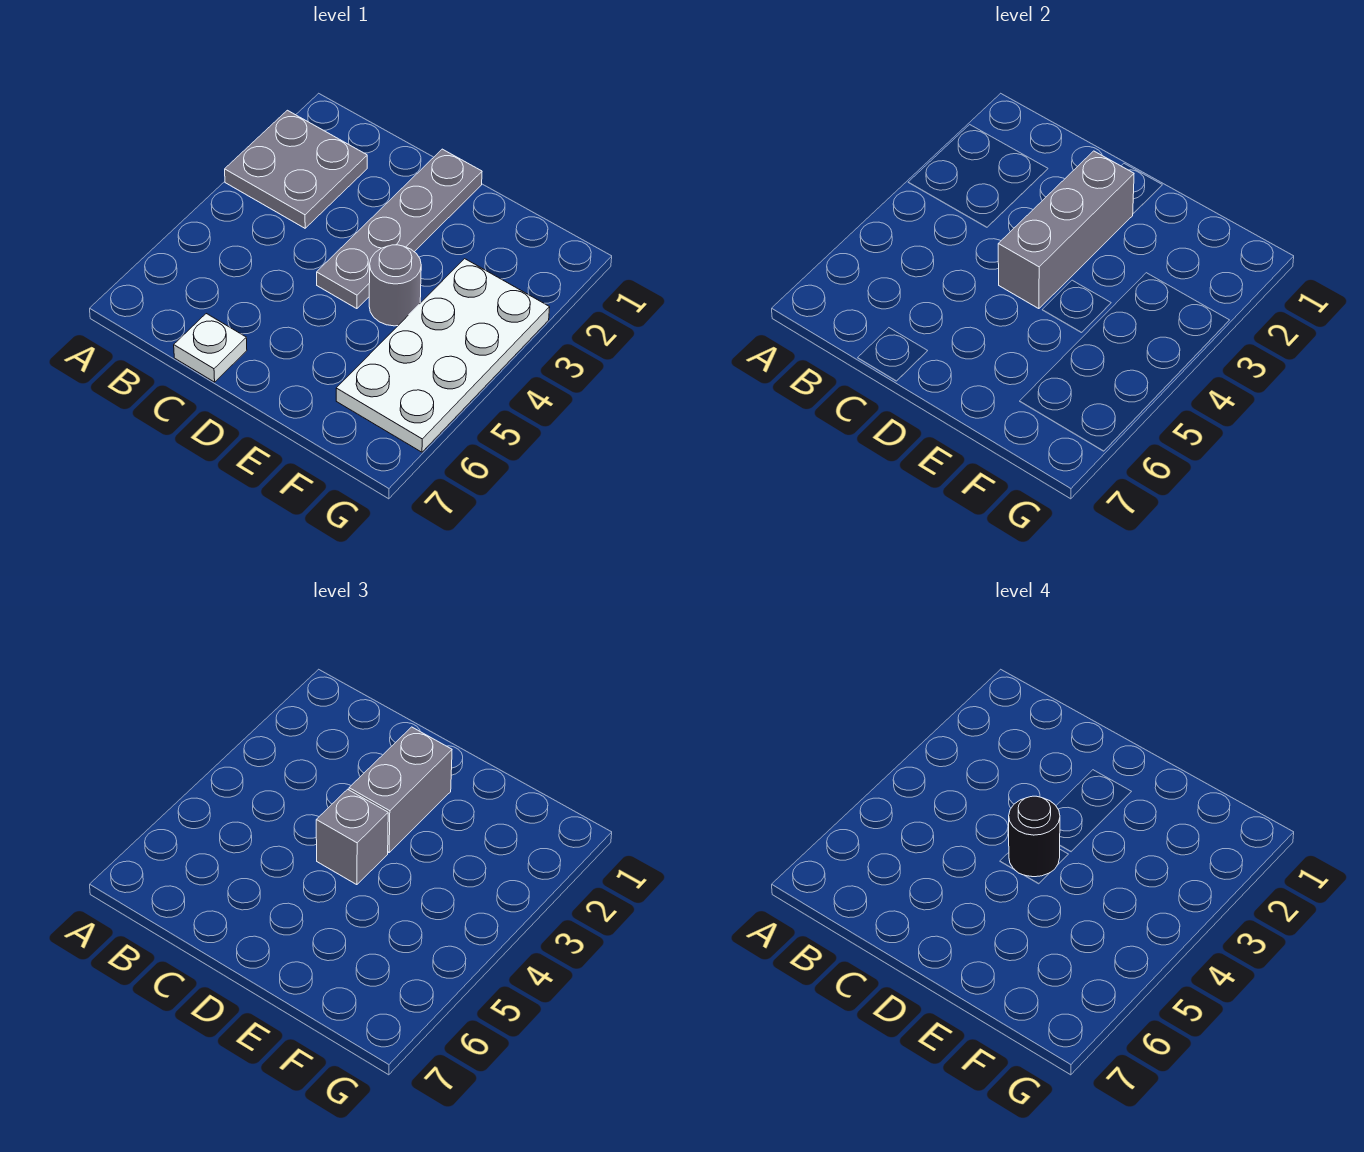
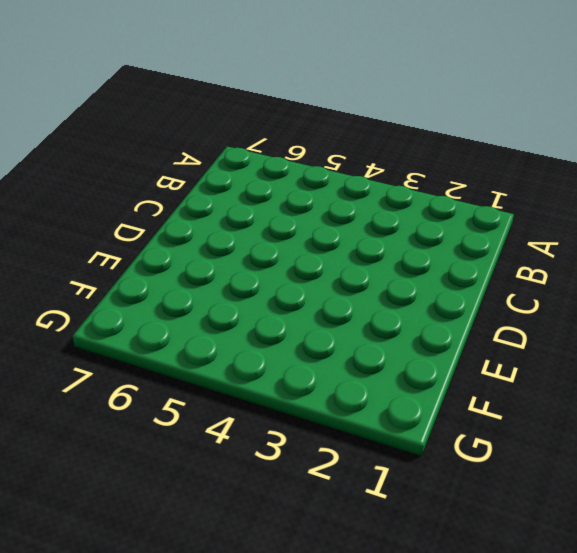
none -> grey plate A2:B3 level 1
none -> white plate C7 level 1

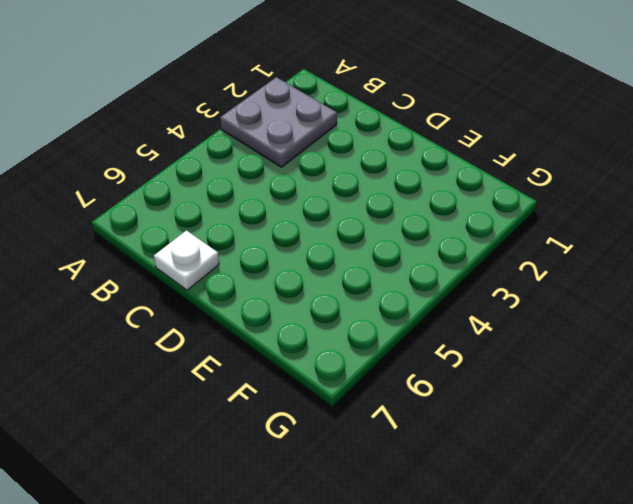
none -> grey plate D1:D4 level 1
none -> grey round brick E4 level 1

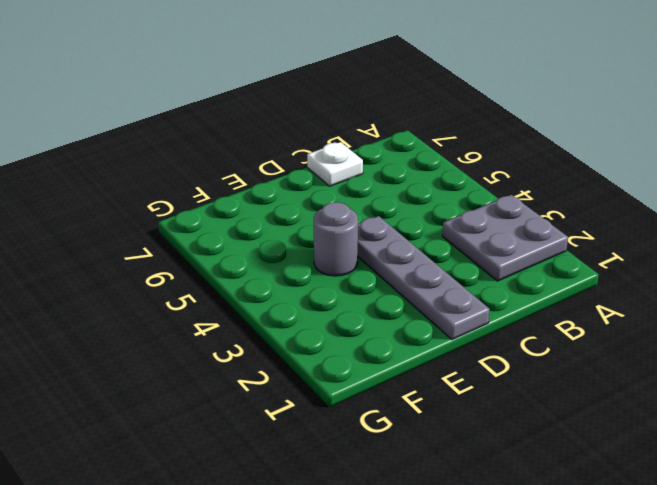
none -> white plate F3:G6 level 1
none -> grey brick D2:D4 level 2

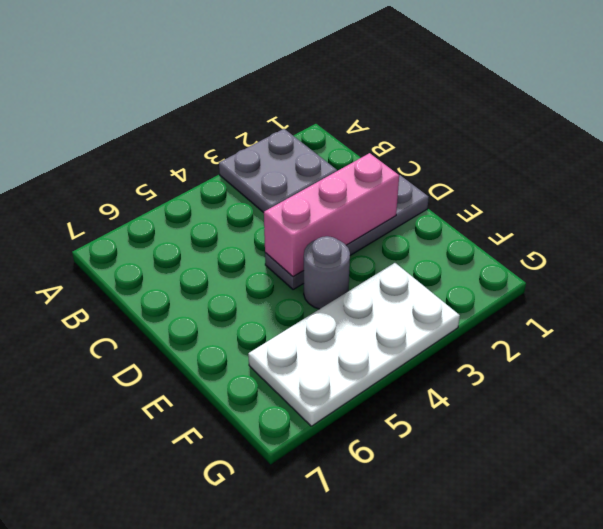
pink brick D2:D4 level 2 -> grey brick D2:D4 level 2
none -> white plate C7 level 1
none -> grey brick D2:D3 level 3

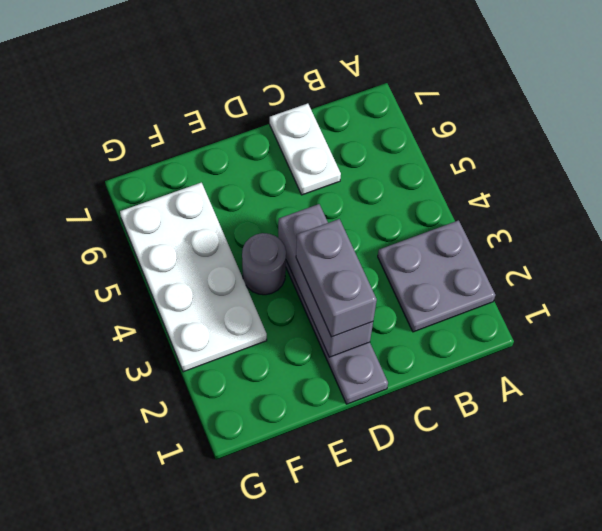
white plate C6:C7 level 1 -> white plate C7 level 1
none -> grey brick D4 level 3
none -> black round brick D4 level 4

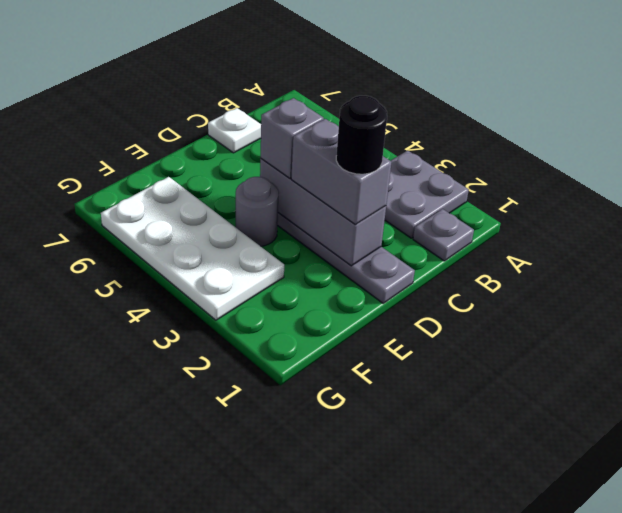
grey plate B1 level 1 -> none
black round brick D2 level 4 -> black round brick D4 level 4

